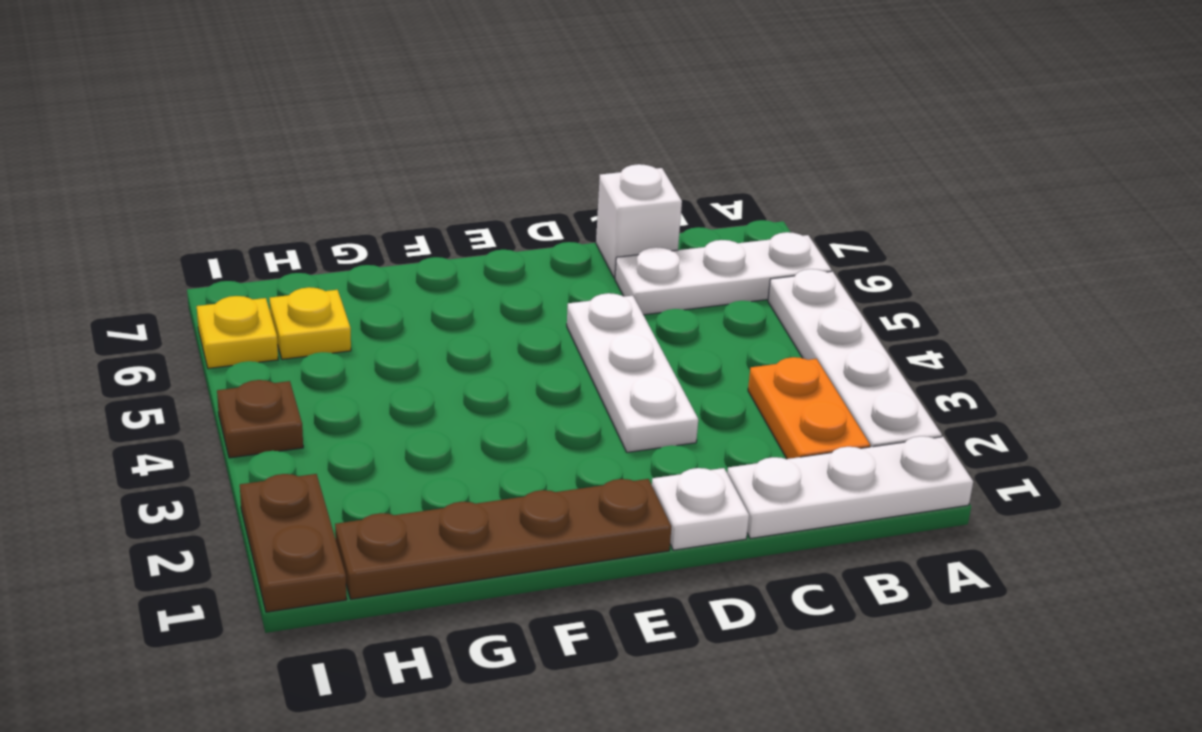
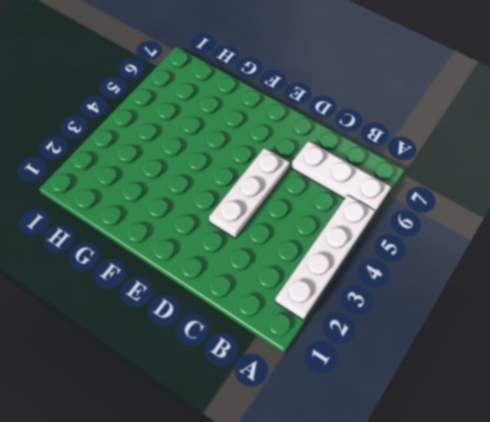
none -> white plate A1:C1 level 1
none -> orange plate B2:B3 level 1
none -> white brick C7 level 1

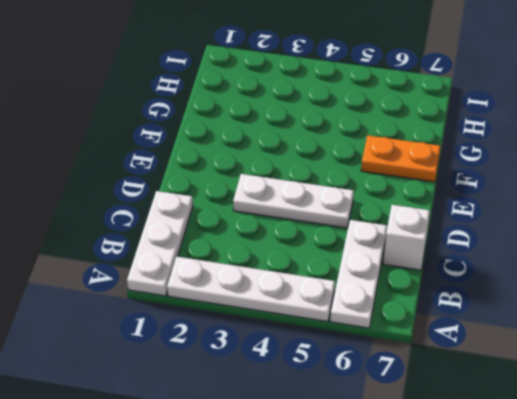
orange plate F6:F7 level 1 -> orange plate B2:B3 level 1
none -> white plate D1 level 1
none -> brown plate E1:H1 level 1
none -> yellow plate H6 level 1

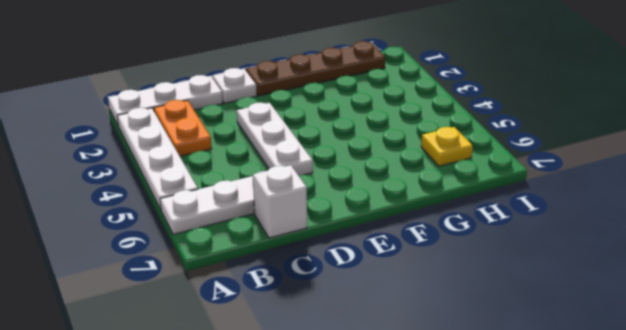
none -> brown plate I1:I2 level 1
none -> brown plate I4 level 1
none -> yellow plate I6 level 1

